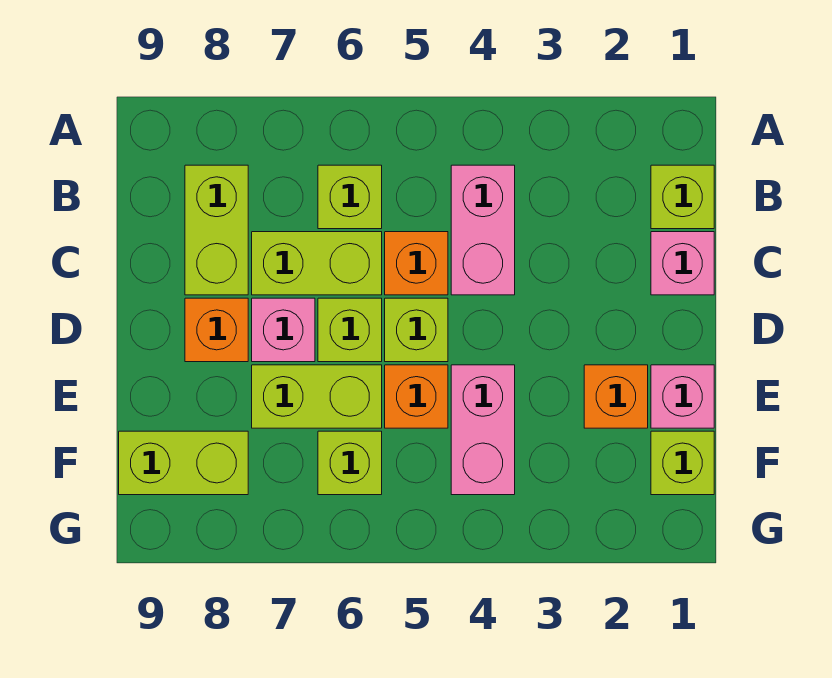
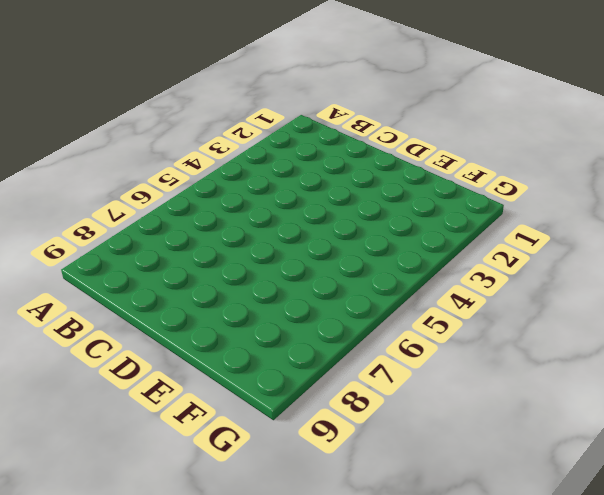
none -> lime brick B1 level 1
none -> pink brick B4:C4 level 1
none -> lime brick B6 level 1

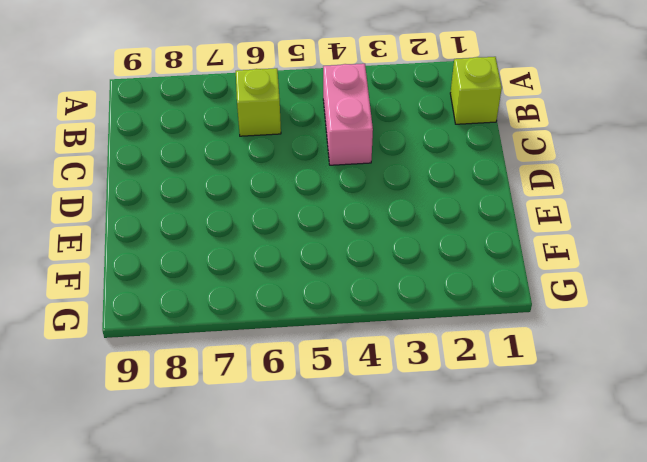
none -> lime brick B8:C8 level 1
none -> pink brick C1 level 1
none -> orange brick C5 level 1

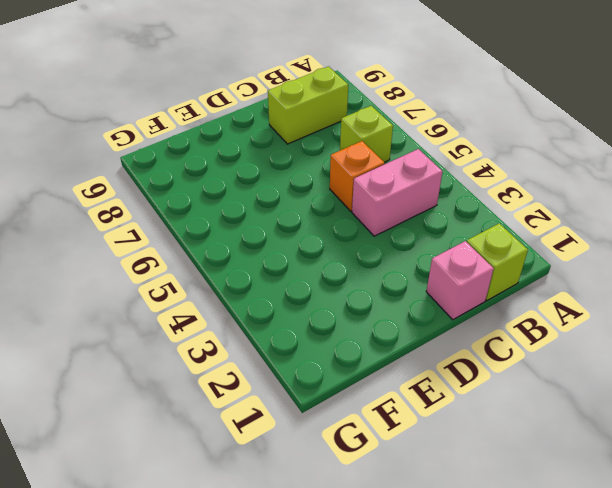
none -> lime brick C6:C7 level 1
none -> lime brick D5 level 1
none -> lime brick D6 level 1

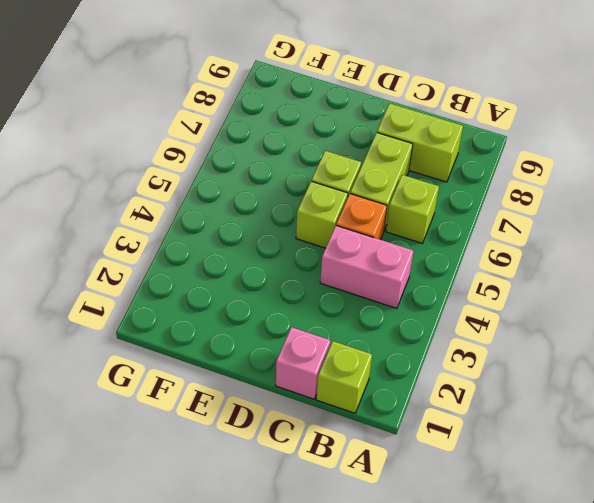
none -> pink brick D7 level 1
none -> orange brick D8 level 1
none -> pink brick E1 level 1

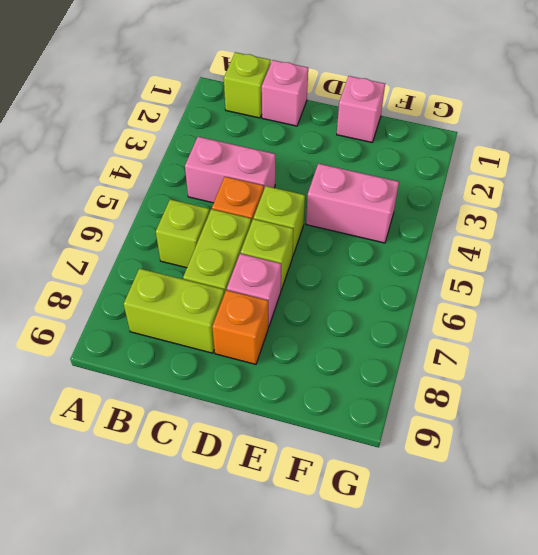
none -> orange brick E2 level 1
none -> orange brick E5 level 1
none -> lime brick E6:E7 level 1

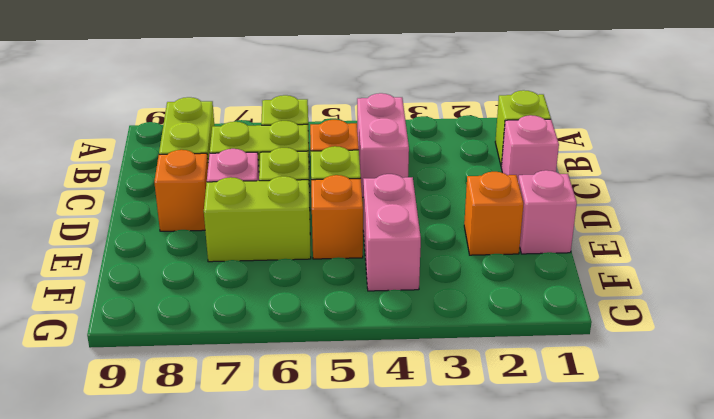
none -> lime brick F1 level 1
none -> lime brick F6 level 1
none -> lime brick F8:F9 level 1

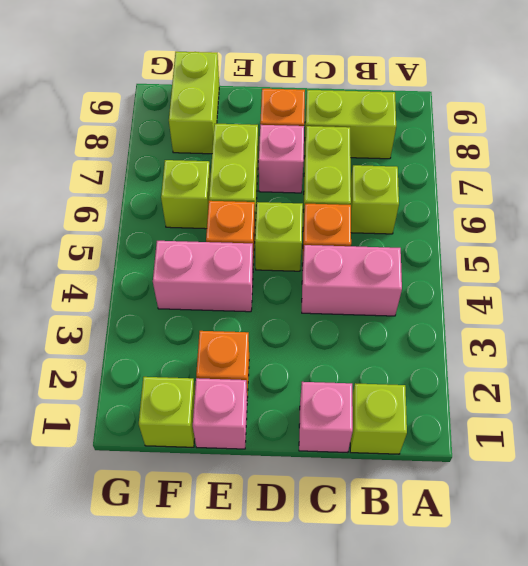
none -> lime brick D6 level 1

